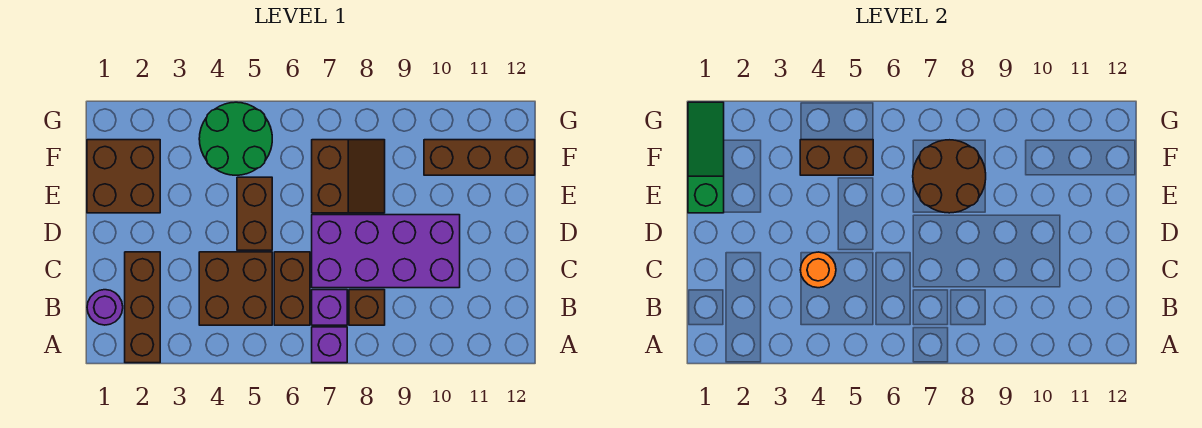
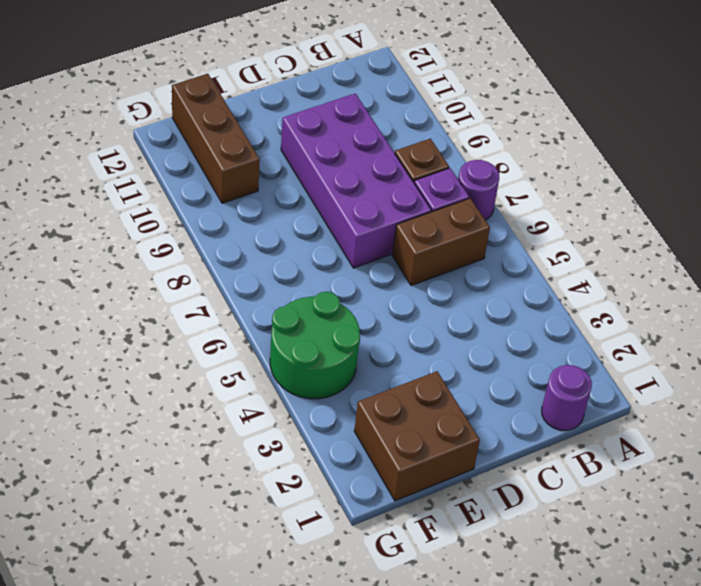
purple round brick A7 level 1 -> purple brick A7 level 1
none -> brown brick A2:C2 level 1
none -> brown brick B4:C5 level 1
none -> brown brick D5:E5 level 1

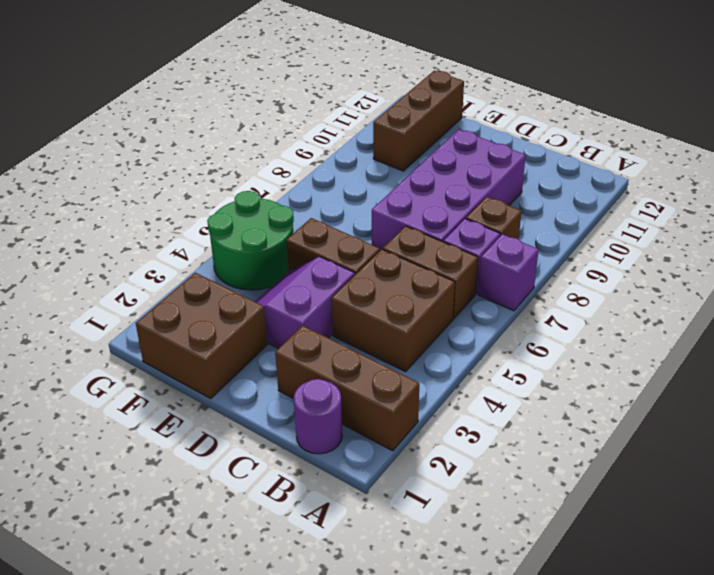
purple slope D3:E4 level 1 top D -> none
none -> brown slope E7:F8 level 1 top 7
none -> orange round brick C4 level 2
none -> green slope E1:G1 level 2 top E

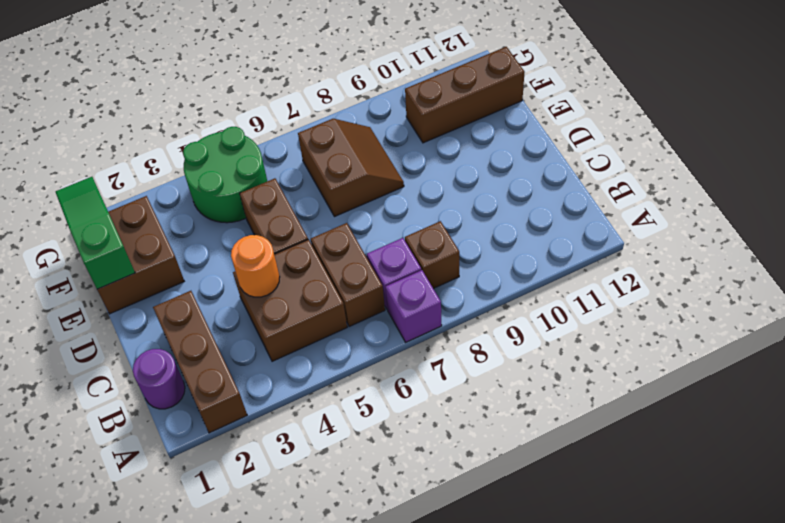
none -> purple brick C7:D10 level 1
none -> brown round brick E7:F8 level 2
none -> brown brick F4:F5 level 2

